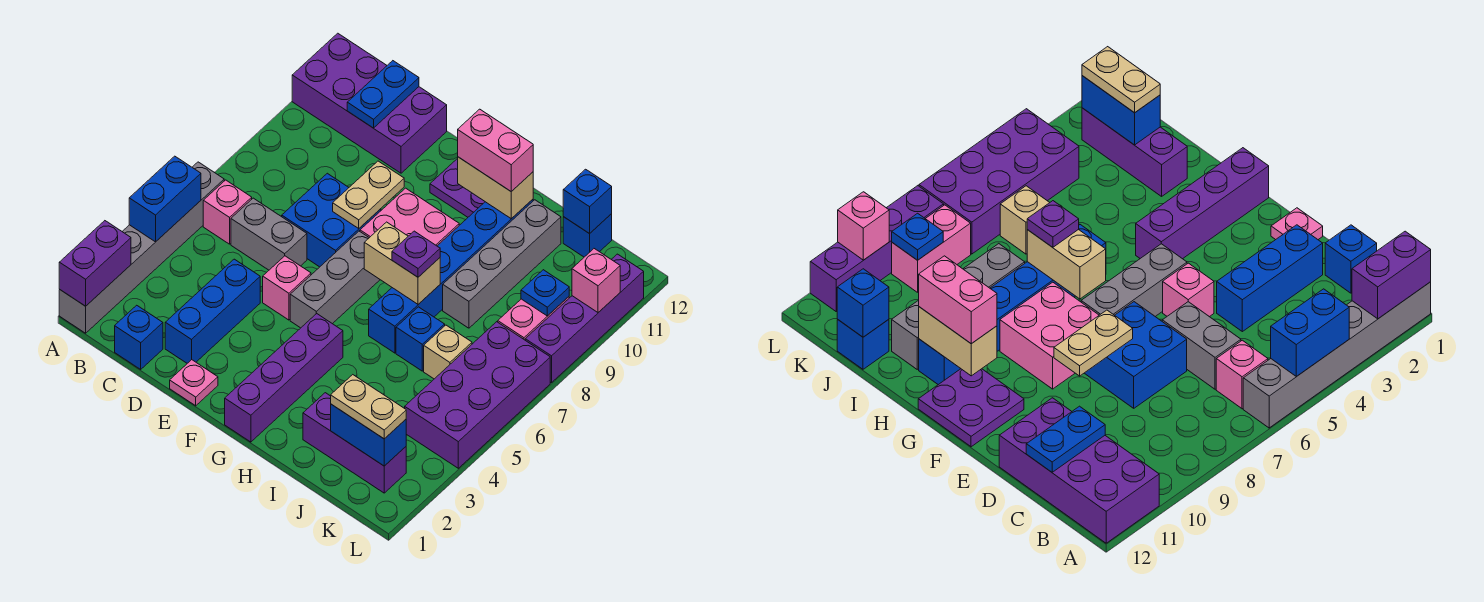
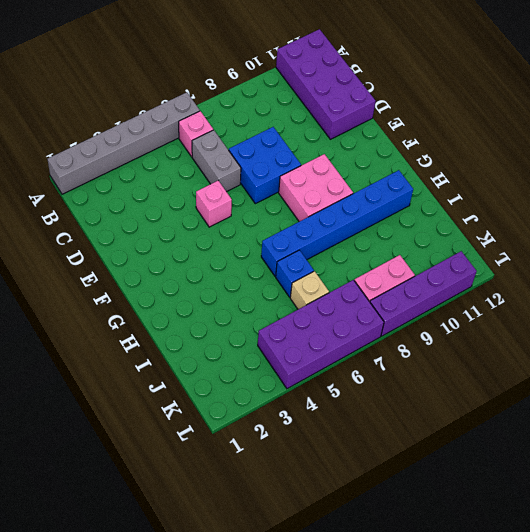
none -> blue brick C1 level 1
none -> blue brick D2:D4 level 1
none -> pink plate E1 level 1
none -> grey brick F5:F7 level 1

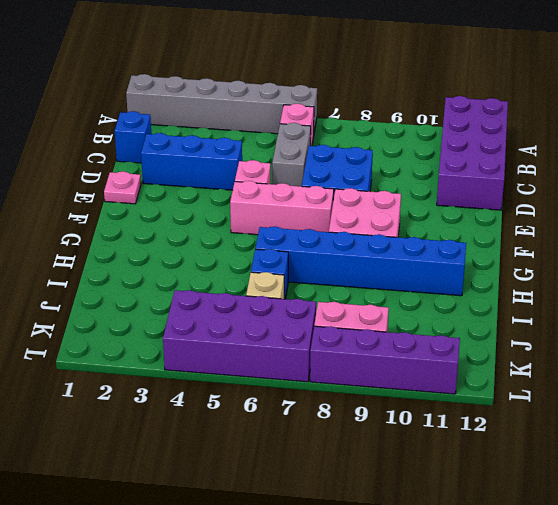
pink brick F5:F7 level 1 -> grey brick F5:F7 level 1
none -> purple plate F11:G12 level 1
none -> purple brick G1:G4 level 1
none -> purple brick I2:K2 level 1
none -> grey brick I8:I11 level 1

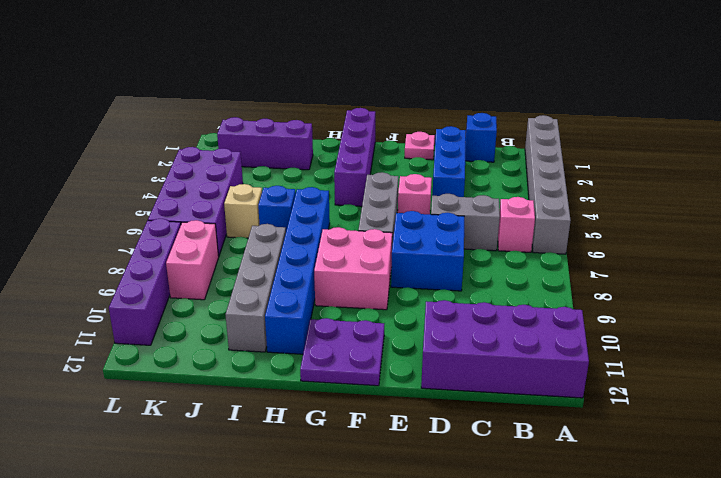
none -> blue brick J12 level 1
none -> purple brick A1:A2 level 2
none -> blue brick A4:A5 level 2
none -> blue plate C11:C12 level 2

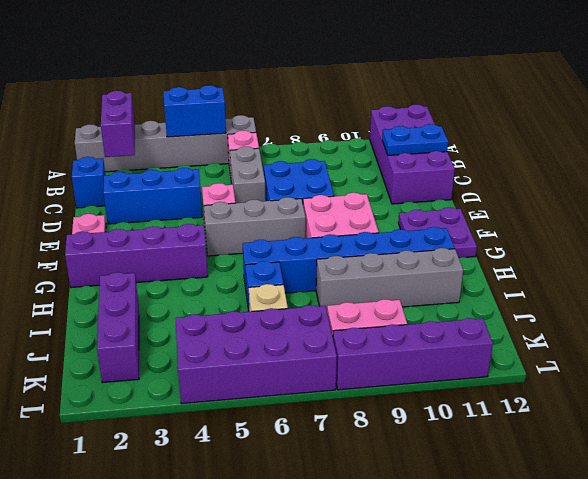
purple brick A2:B2 level 2 -> purple brick A1:A2 level 2
none -> blue brick J12 level 1
none -> tan plate E8:E9 level 2
none -> tan brick G7:H7 level 2
none -> tan brick G11:H11 level 2

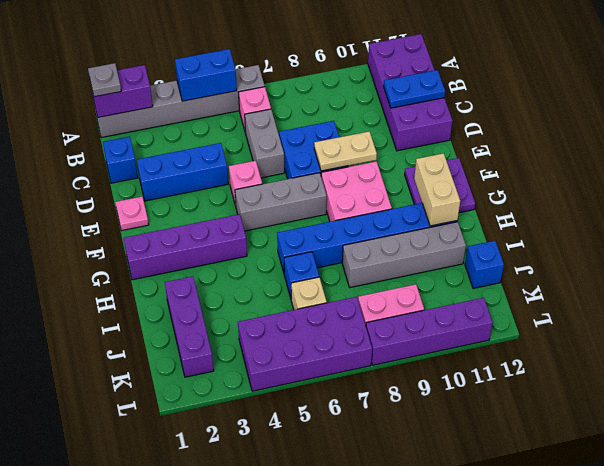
grey plate A1 level 3 -> none
none -> tan brick G7:H7 level 2
none -> blue brick J2:K2 level 2
none -> blue brick J12 level 2
none -> blue plate K9 level 2

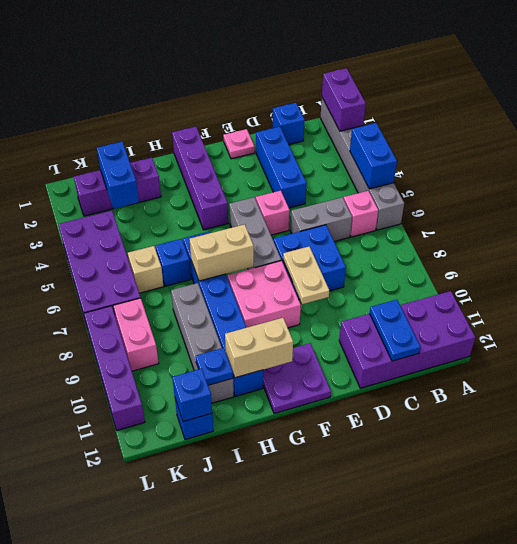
blue plate I11 level 2 -> blue plate K9 level 2
blue brick J2:J3 level 2 -> blue brick J2:K2 level 2
none -> pink brick L10 level 2
none -> pink brick G11:H11 level 3
none -> purple plate H7 level 3
none -> tan plate J2:K2 level 3

